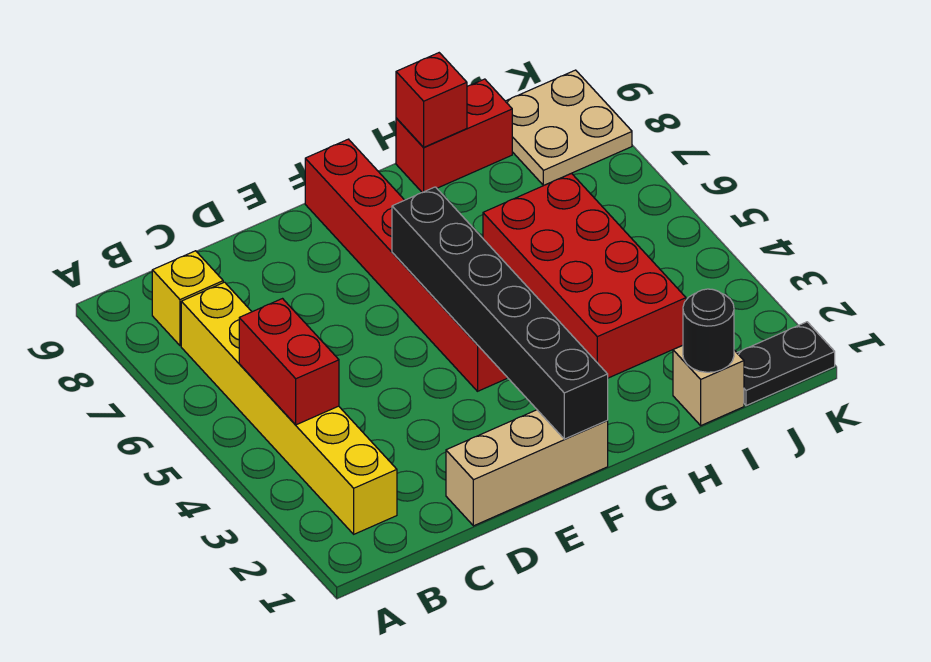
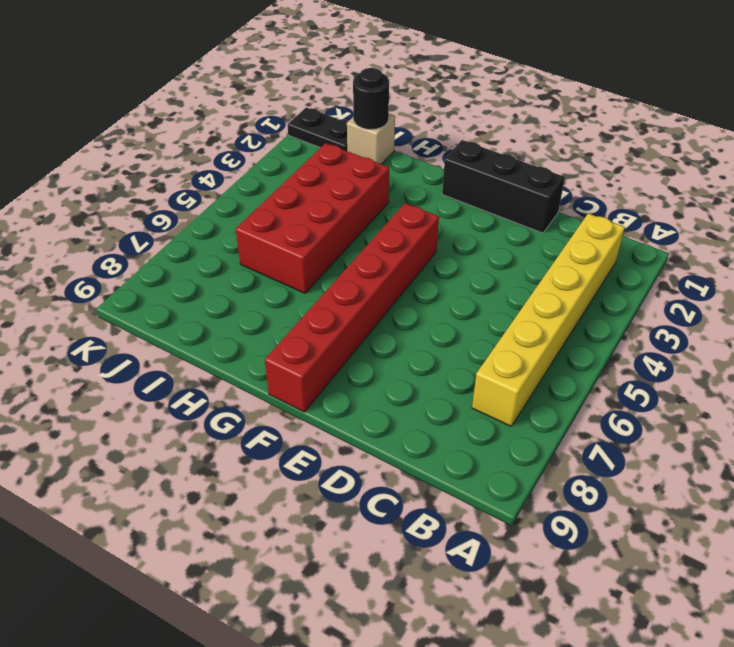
black brick D1:F1 level 1 -> tan brick D1:F1 level 1
none -> yellow brick B8 level 1
none -> red brick H9:I9 level 1
none -> tan plate J8:K9 level 1

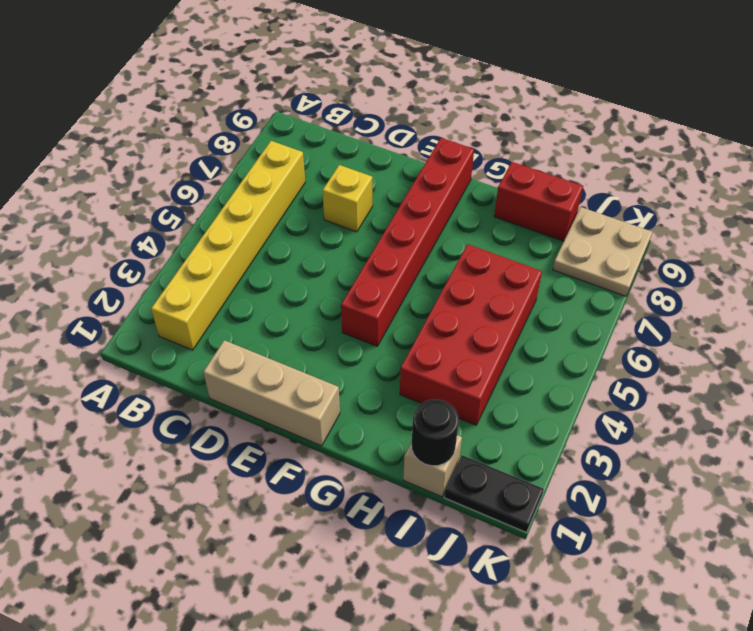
yellow brick D7 level 1 -> yellow brick B8 level 1
none -> red brick B4:B5 level 2
none -> black brick F1:F6 level 2
none -> red brick H9 level 2

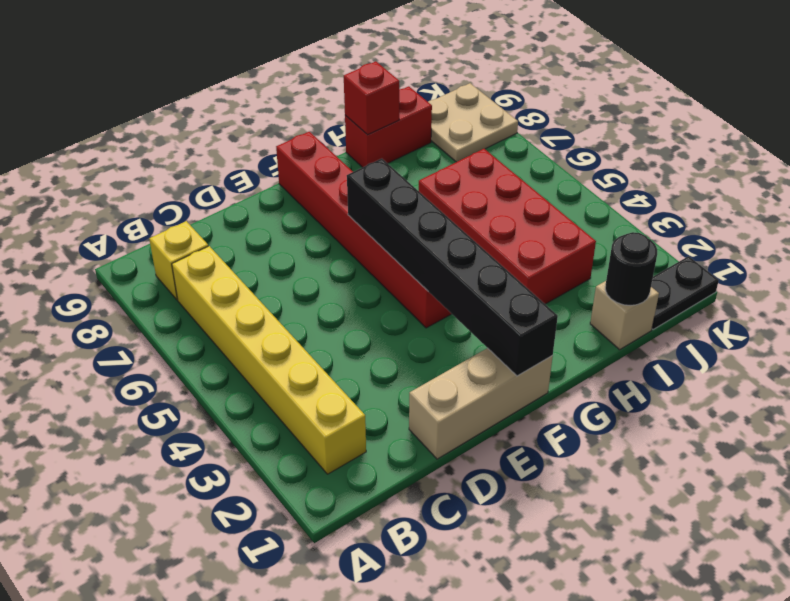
none -> red brick B4:B5 level 2

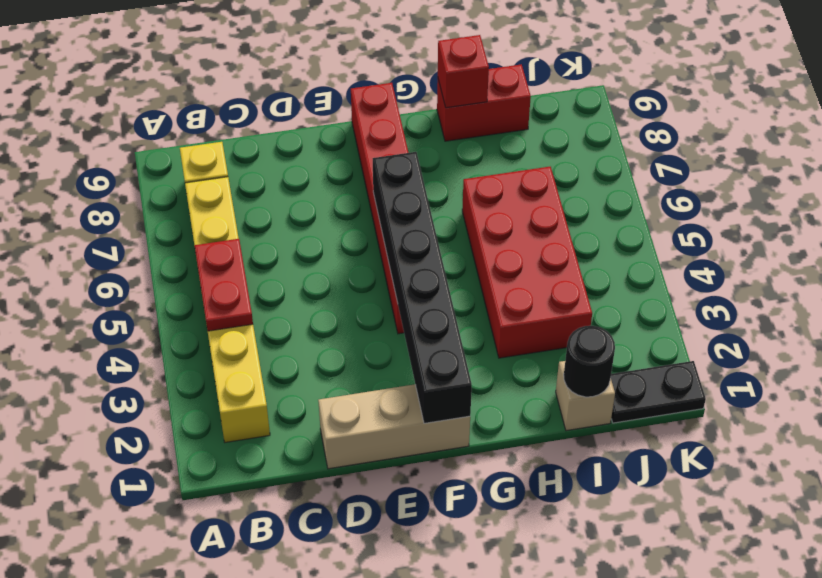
red plate B4:B5 level 2 -> red brick B4:B5 level 2
none -> tan plate J8:K9 level 1

